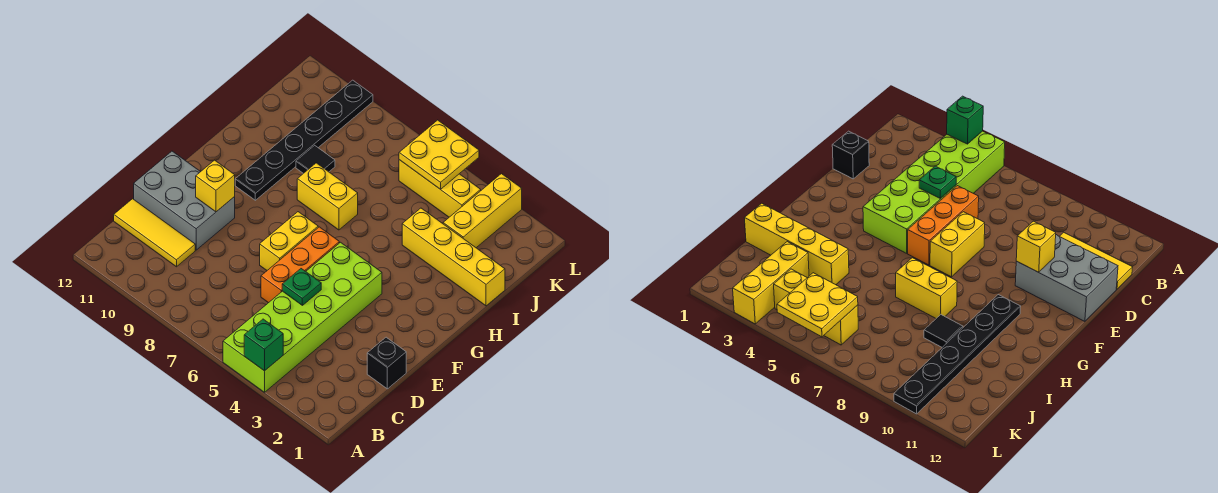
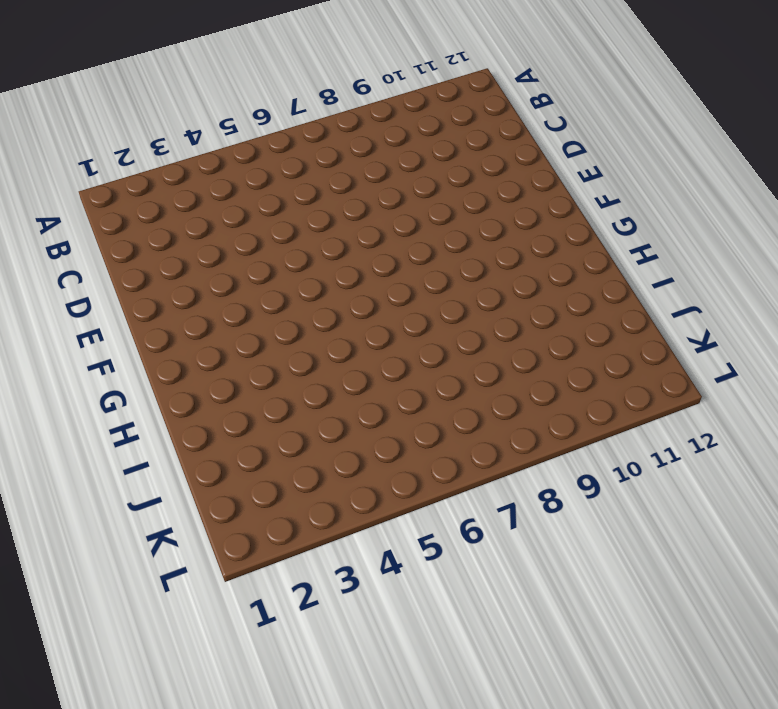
none -> lime brick A4:F5 level 1
none -> yellow tile C10:C12 level 1
none -> black brick D1 level 1

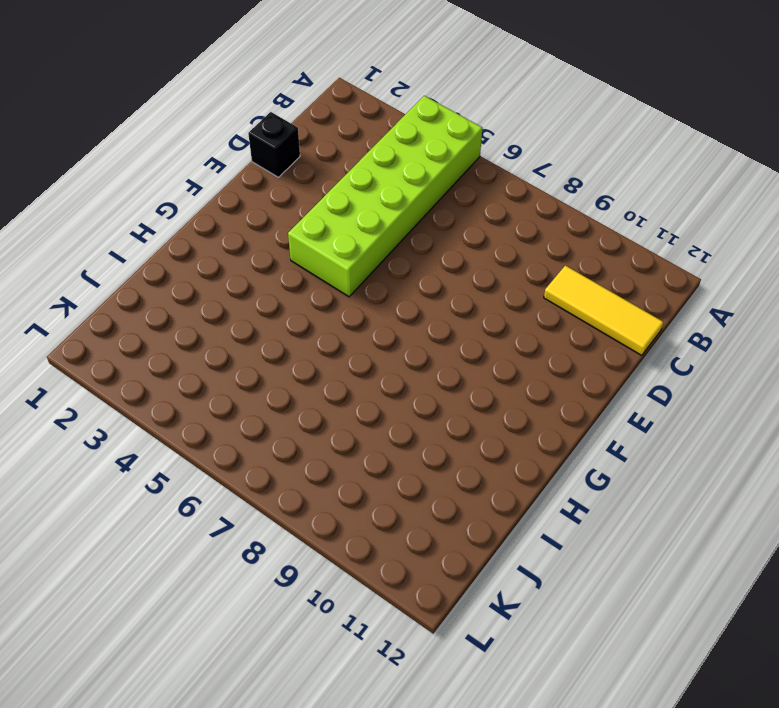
none -> orange brick D6:F6 level 1
none -> grey brick D10:E12 level 1
none -> yellow brick E7:F7 level 1

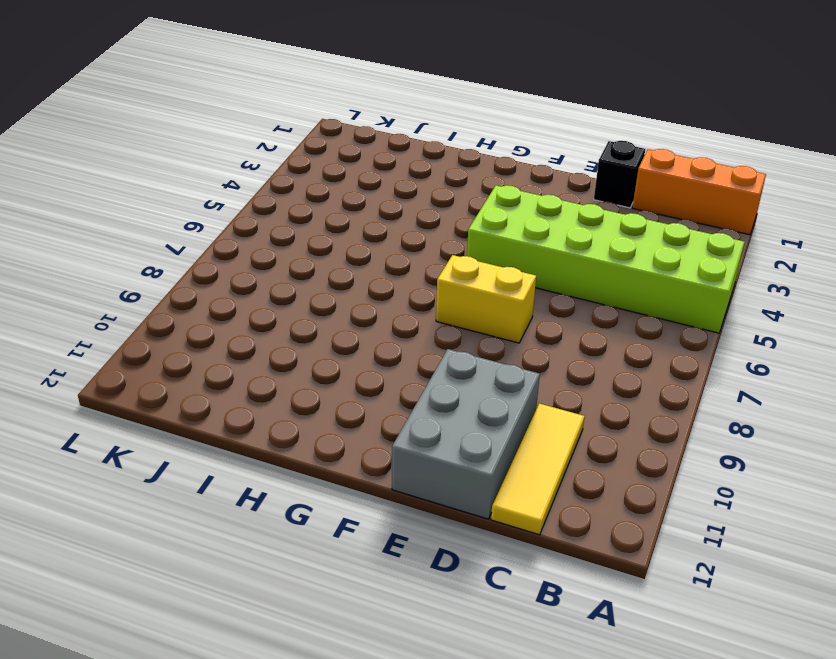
orange brick A1:C1 level 1 -> orange brick D6:F6 level 1
none -> black plate G10:L10 level 1
none -> yellow brick H7:H8 level 1
none -> yellow brick I1:I4 level 1

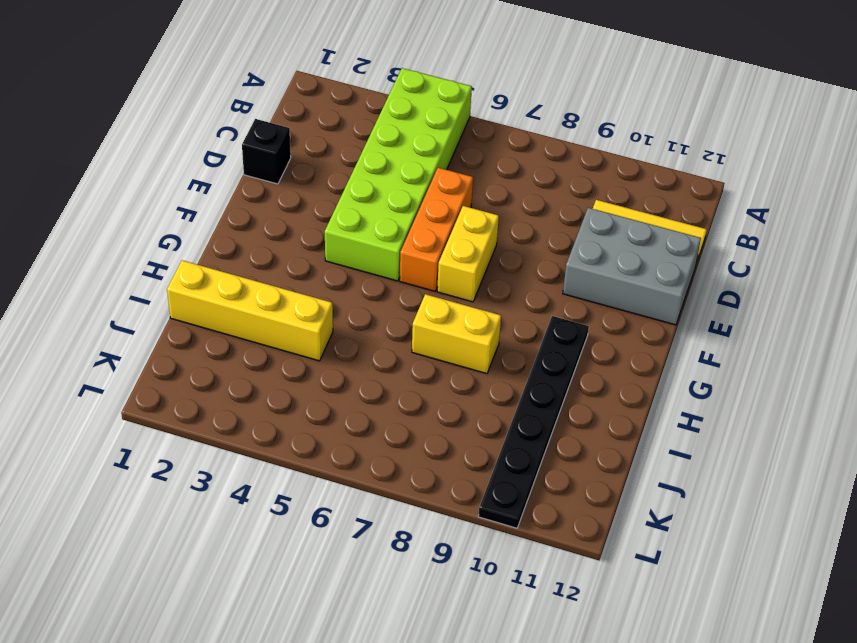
none -> black tile I9 level 1
none -> yellow brick J3:L3 level 1
none -> yellow brick K4:K6 level 1

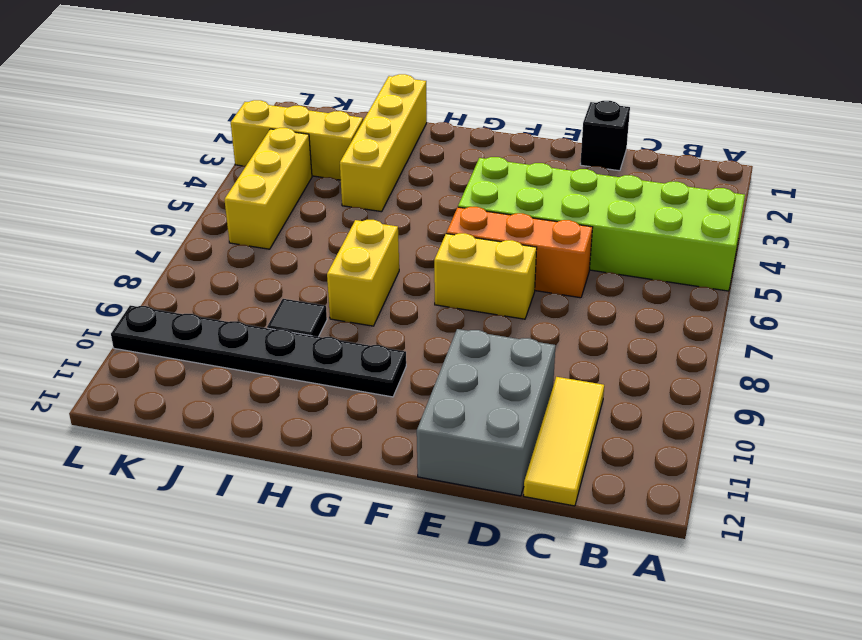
none -> green brick A4 level 2
none -> green plate D5 level 2
none -> yellow brick E10 level 2

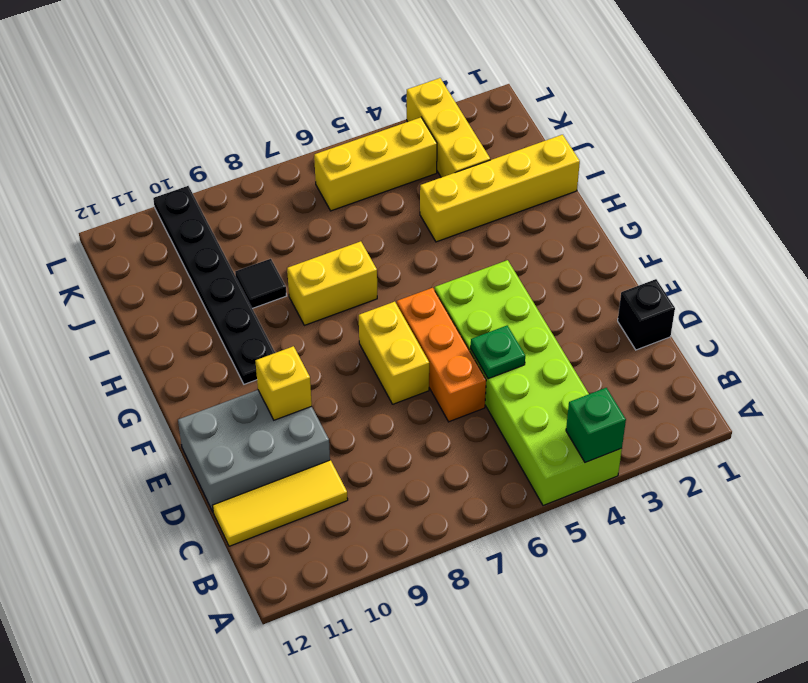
none -> yellow plate K5:L6 level 2

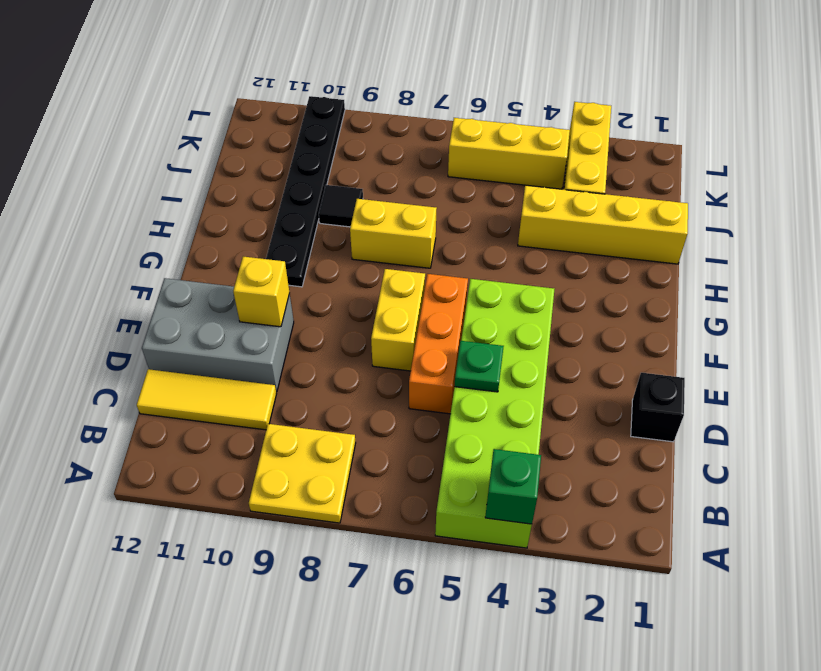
yellow plate A8:B9 level 1 -> yellow plate K5:L6 level 2

